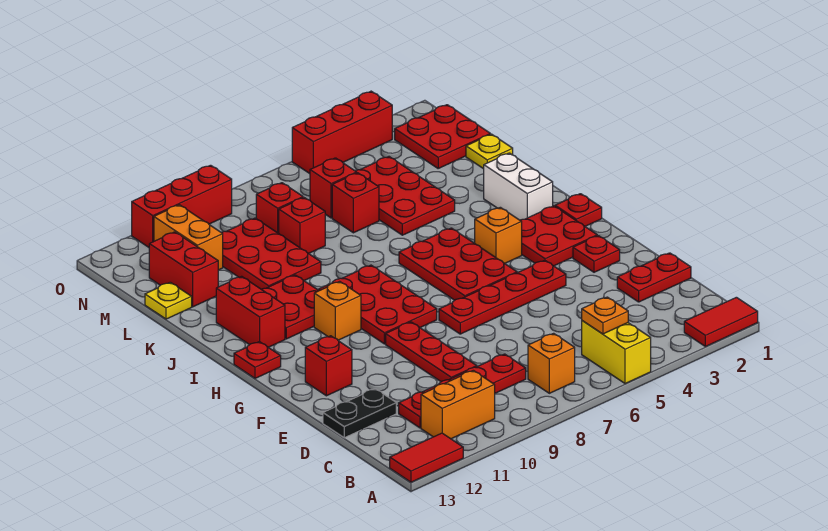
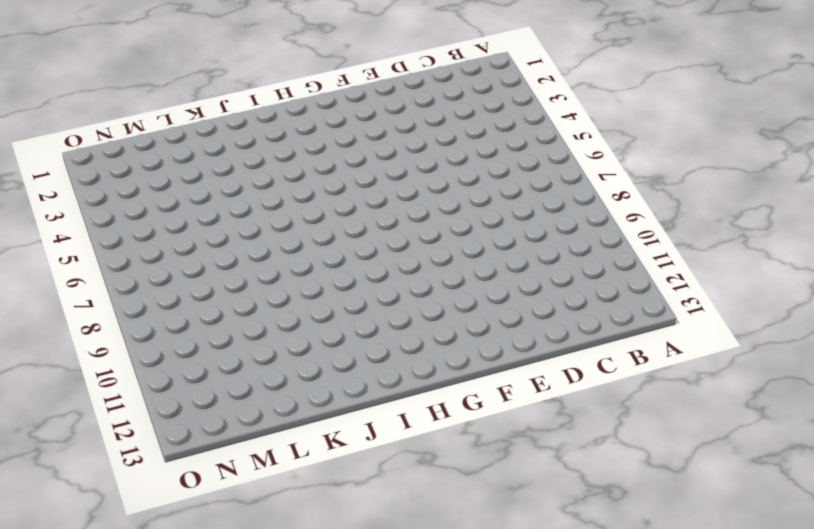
none -> red tile A1:A2 level 1
none -> yellow brick A5:B5 level 1
none -> red tile A12:A13 level 1
none -> orange brick B7 level 1

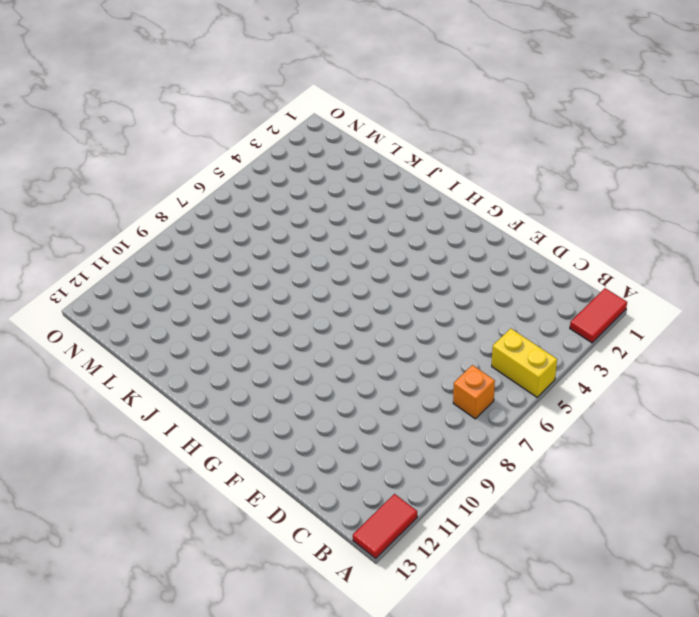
none -> orange brick B10:B11 level 1
none -> red plate C8:C11 level 1
none -> red plate D1:D2 level 1
none -> red plate D9:F9 level 1

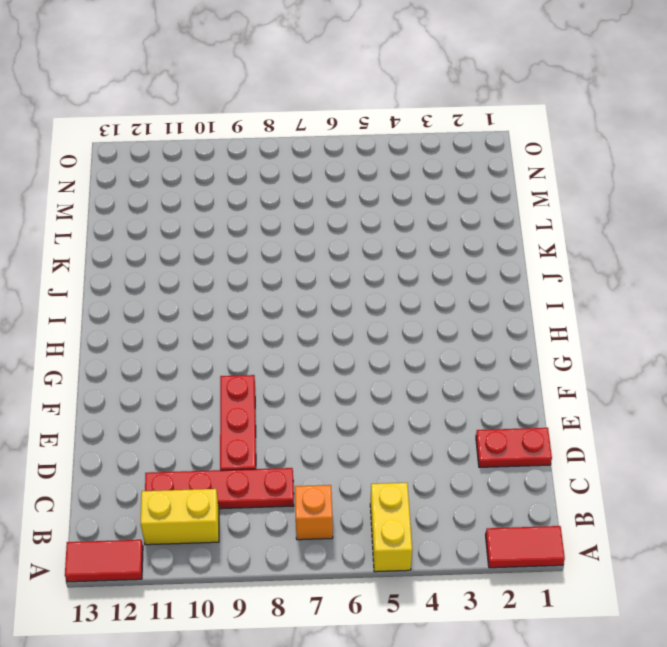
yellow brick B10:B11 level 1 -> orange brick B10:B11 level 1
none -> black plate D12:D13 level 1
none -> red plate F2 level 1
none -> red plate F4:F7 level 1
none -> red brick F12 level 1

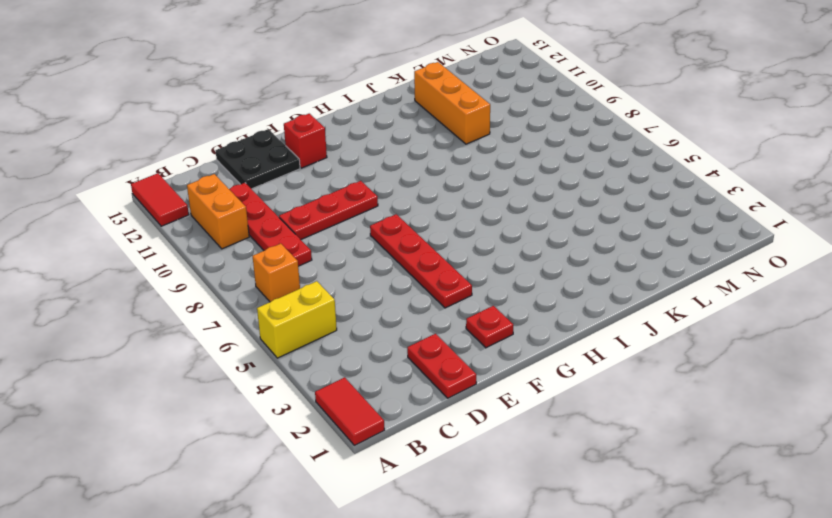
black plate D12:E13 level 1 -> black plate D12:D13 level 1
orange brick K10:K12 level 1 -> red plate K9:M10 level 1
none -> red plate G2:H3 level 1
none -> red plate G5:I6 level 1
none -> red plate G8:I9 level 1
none -> red plate H1 level 1

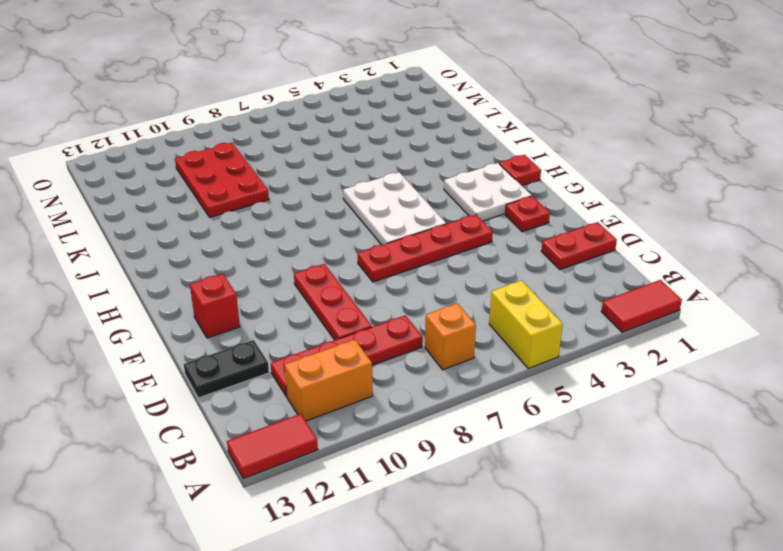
white plate G2:H3 level 1 -> red plate G2:H3 level 1
white plate G5:I6 level 1 -> red plate G5:I6 level 1
none -> red plate G8:I9 level 1
none -> orange brick H4 level 1
none -> orange brick H10 level 1
none -> red plate H13 level 1

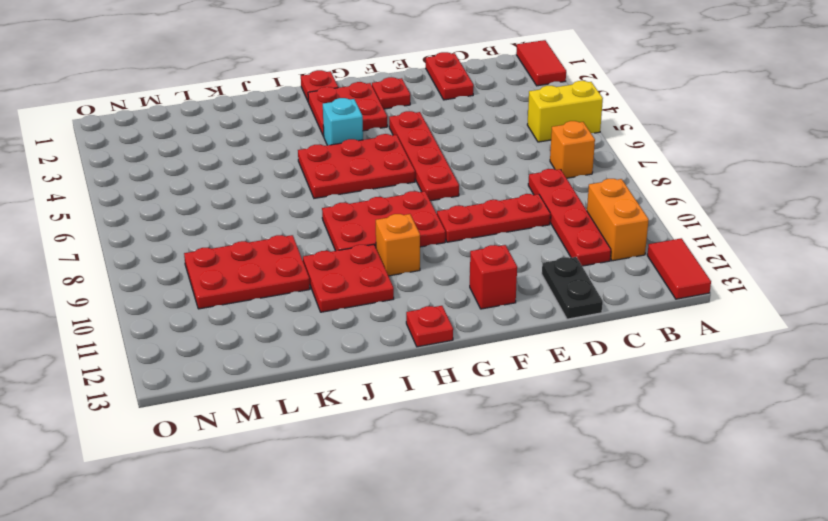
cyan brick H4 level 1 -> orange brick H4 level 1
none -> white brick I2:J2 level 1
none -> red brick I12:J12 level 1
none -> red plate K4:M5 level 1
none -> yellow plate L1 level 1

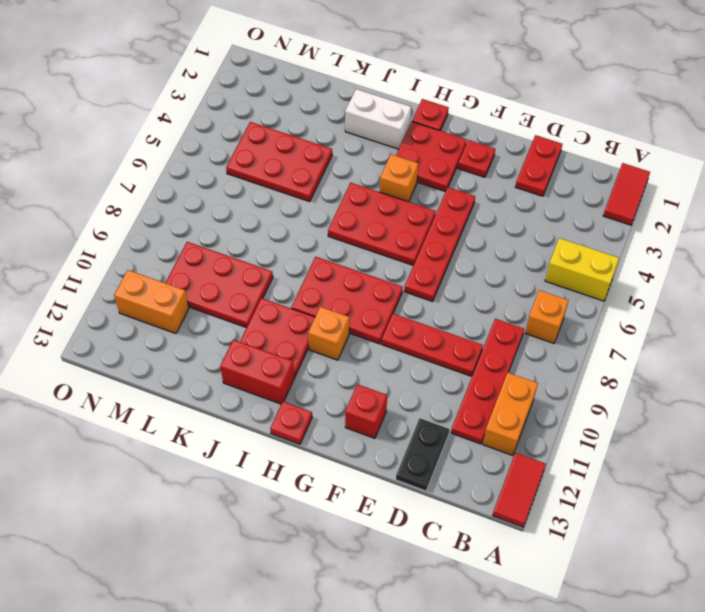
none -> yellow plate L1 level 1
none -> red brick L6 level 1
none -> red brick L8 level 1
none -> red brick L12:M12 level 1

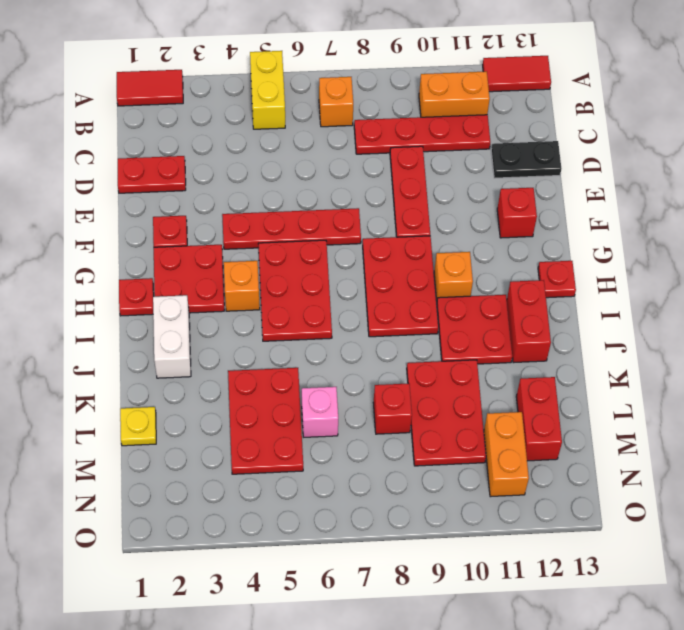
pink brick L6 level 1 -> red brick L6 level 1
none -> yellow plate L13 level 1
none -> red plate M1:N2 level 1
none -> red brick M6 level 1
none -> red brick M8 level 1

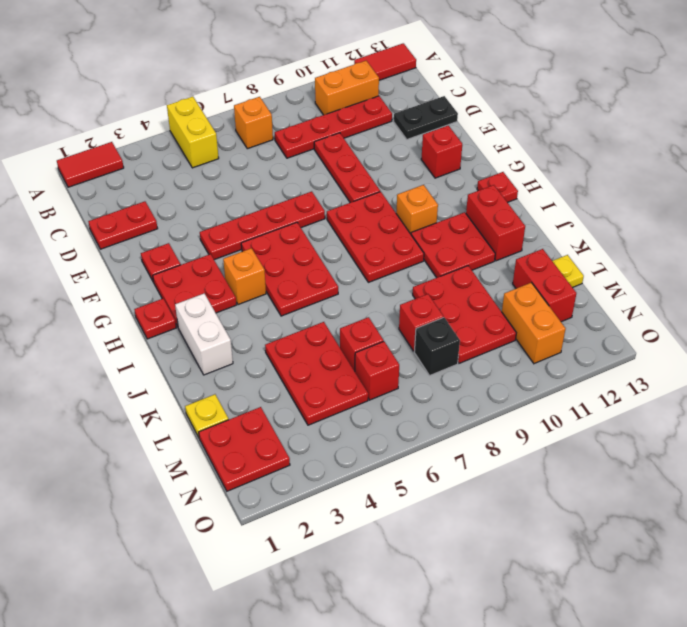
black brick M8 level 1 -> red brick M8 level 1
none -> red brick O3:O5 level 1
none -> red brick O9:O11 level 1
none -> orange plate B5 level 2

